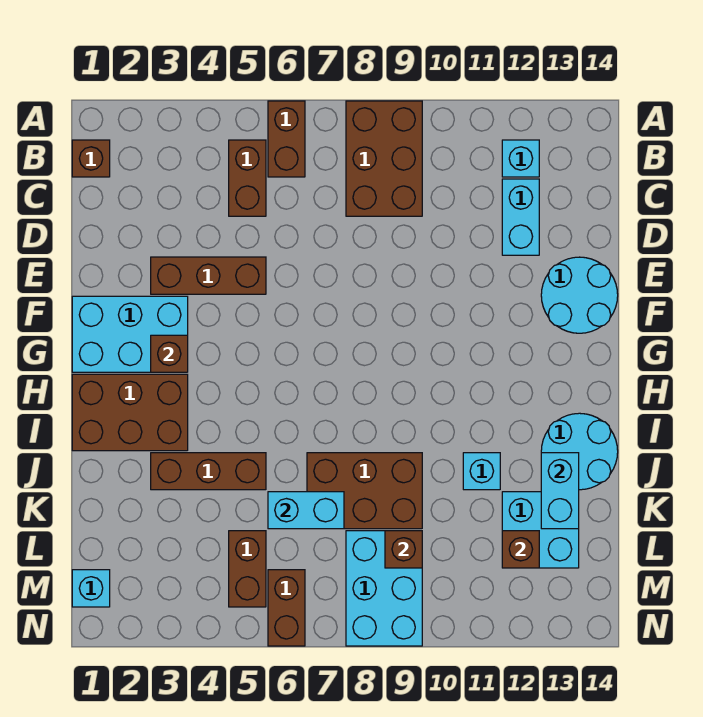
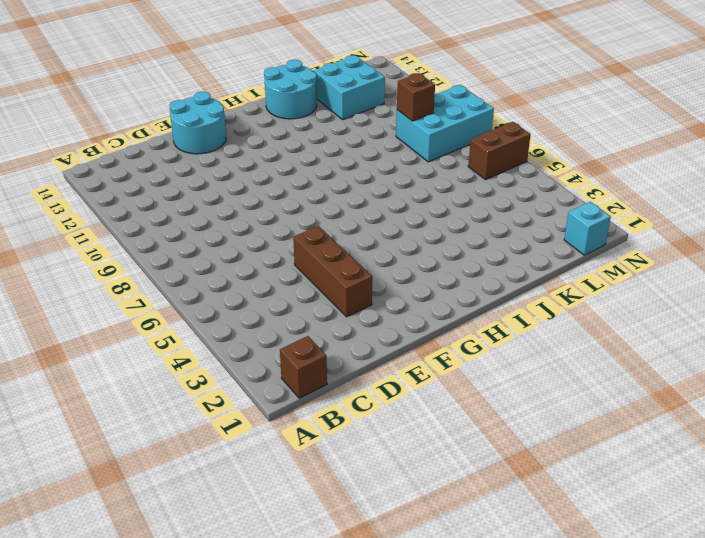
none -> brown brick A6:B6 level 1
none -> brown brick A8:C9 level 1
none -> brown brick B5:C5 level 1

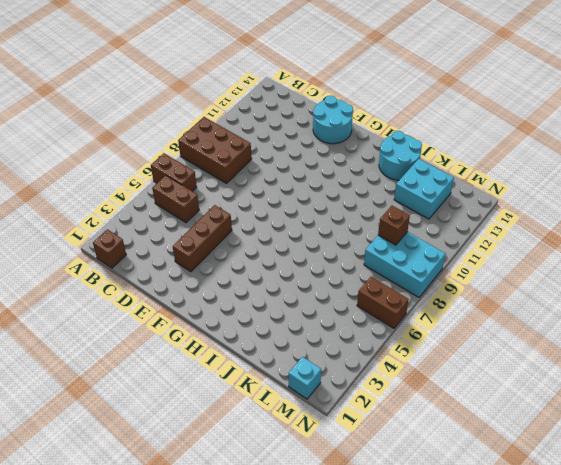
none -> cyan brick B12 level 1
none -> cyan brick C12:D12 level 1
none -> cyan brick F1:G3 level 1

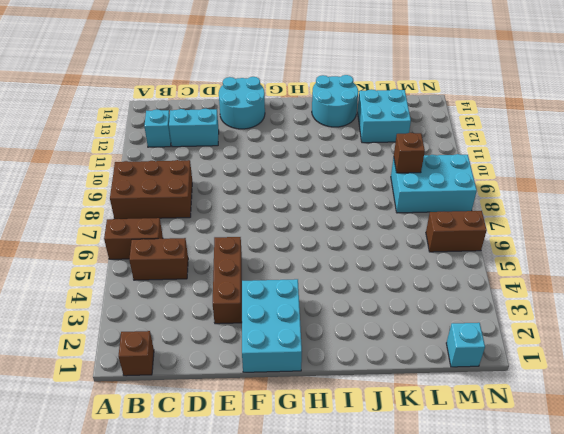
none -> brown brick H1:I3 level 1
none -> brown brick J3:J5 level 1
none -> brown brick J7:K9 level 1

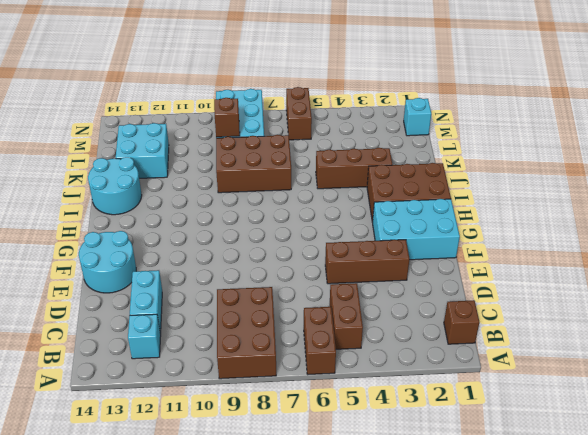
none -> cyan brick J11 level 1
none -> brown brick L5:M5 level 1
none -> brown brick G3 level 2

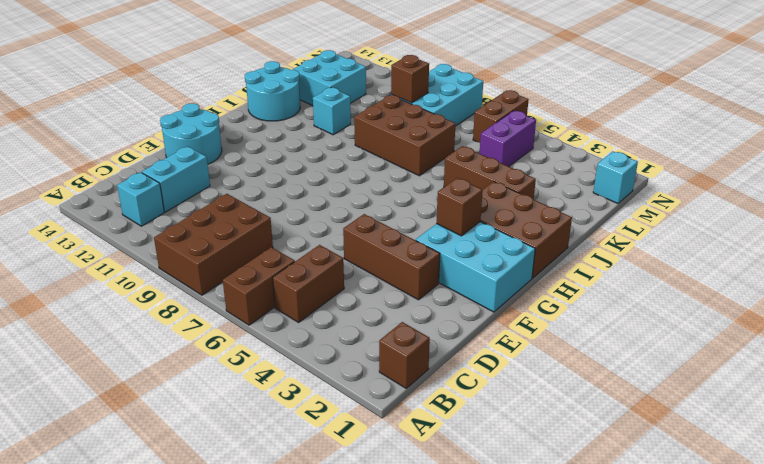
purple brick L5:M5 level 1 -> brown brick L5:M5 level 1
none -> cyan brick J13:K13 level 2
none -> cyan brick K6:K7 level 2
none -> brown brick L12 level 2

